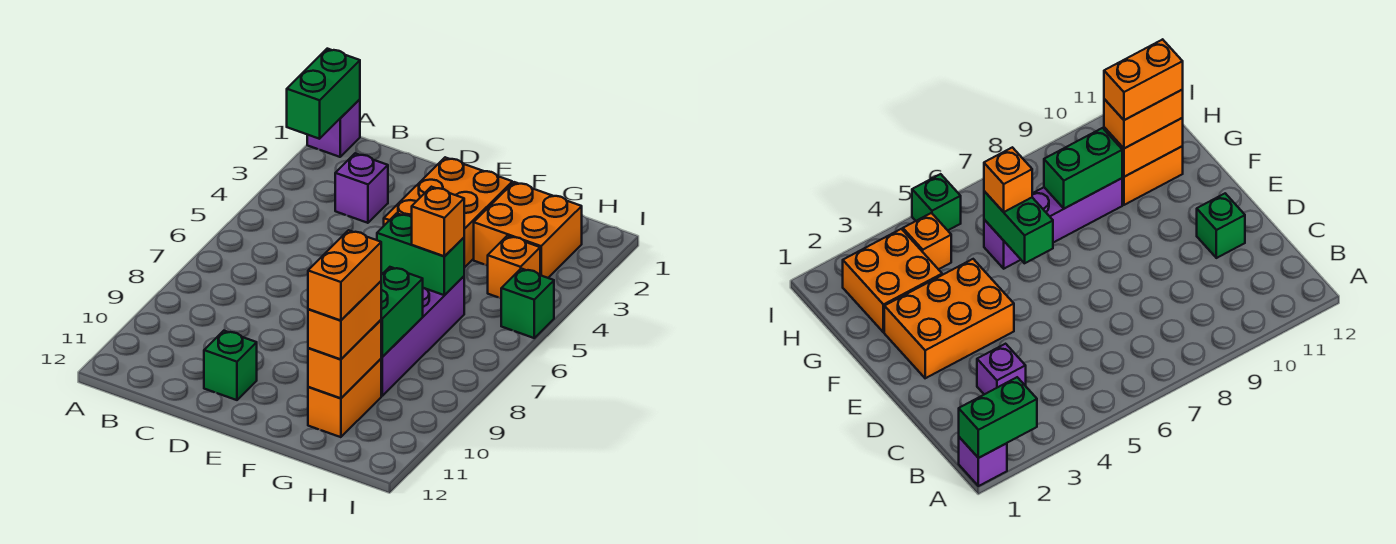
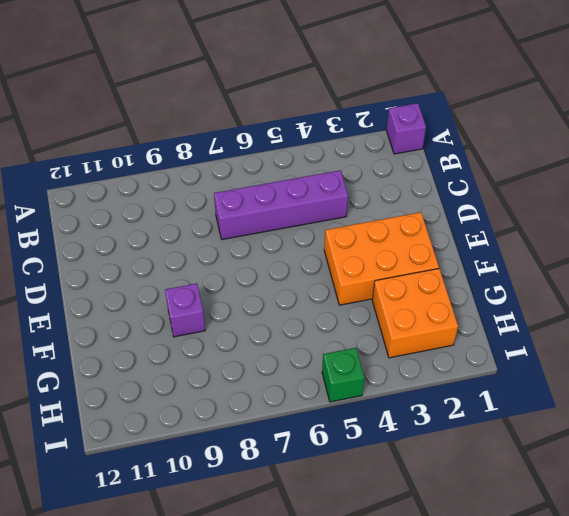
purple brick C4:C7 level 1 -> purple brick G6:G9 level 1
purple brick F9 level 1 -> purple brick C3 level 1
none -> green brick D11 level 1
none -> orange brick G10:G11 level 1
none -> orange brick H4 level 1

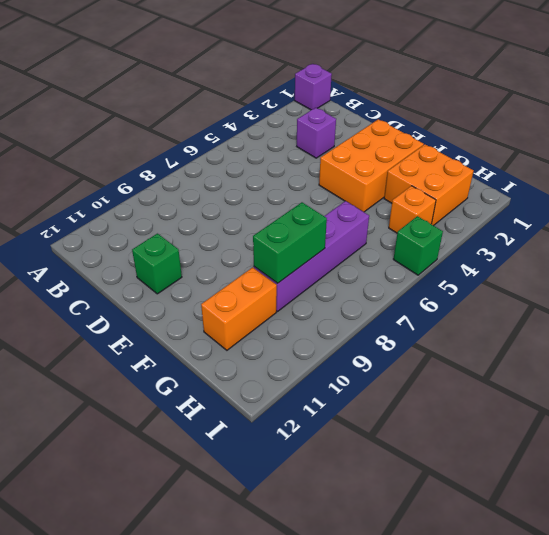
none -> green brick A1:A2 level 2
none -> green brick F6:G6 level 2
none -> orange brick G10:G11 level 2

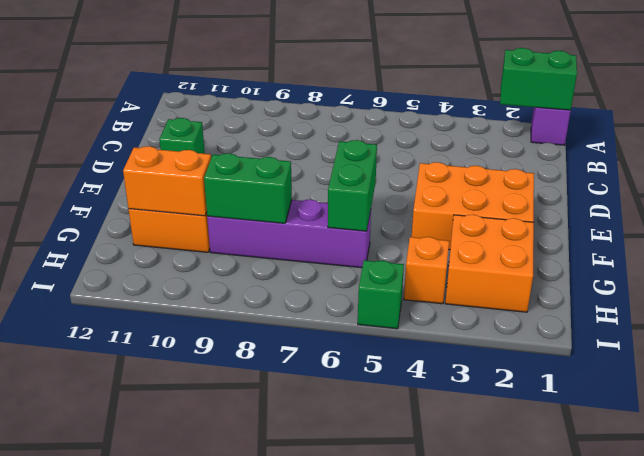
none -> purple brick C3 level 1
none -> orange brick G6 level 3
none -> orange brick G10:G11 level 3

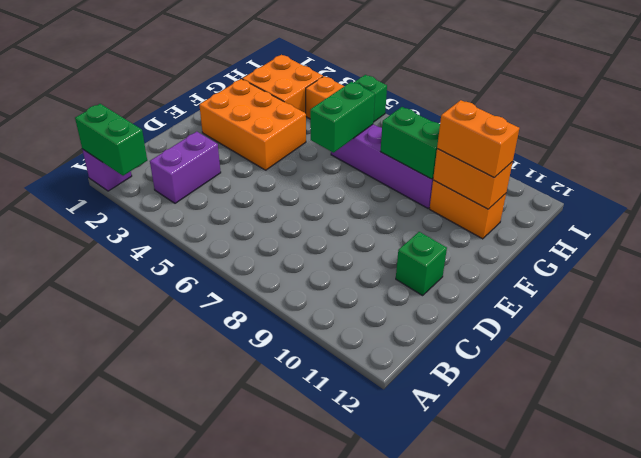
purple brick B3:C3 level 1 -> purple brick C3 level 1
none -> orange brick G6 level 3
none -> orange brick G10:G11 level 4

